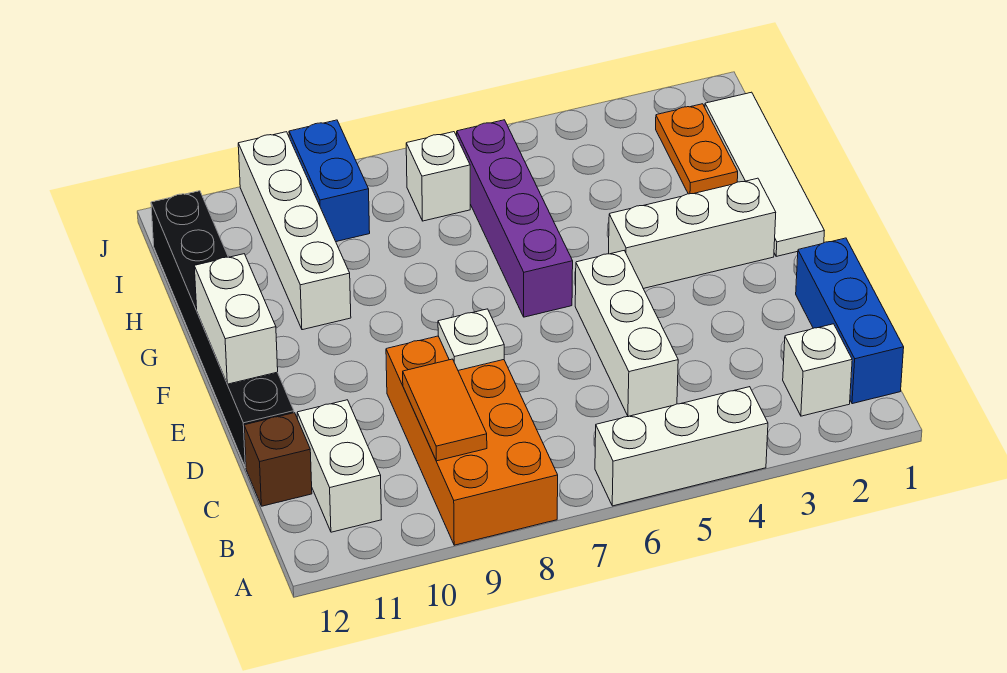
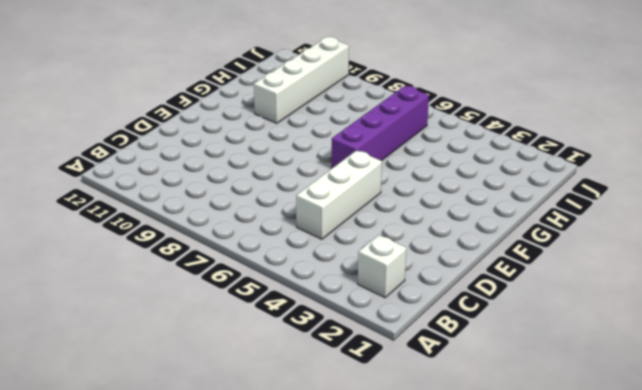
none -> white brick A4:A6 level 1
none -> orange brick A8:D9 level 1
none -> blue brick B1:D1 level 1

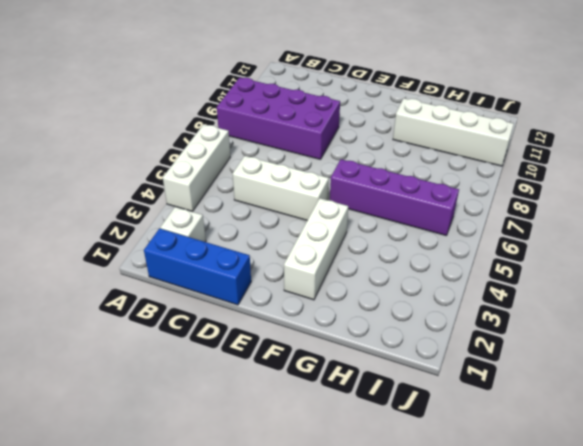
purple brick A8:D9 level 1 -> orange brick A8:D9 level 1
none -> white brick B11:C11 level 1
none -> brown brick C12 level 1
none -> black brick D12:I12 level 1

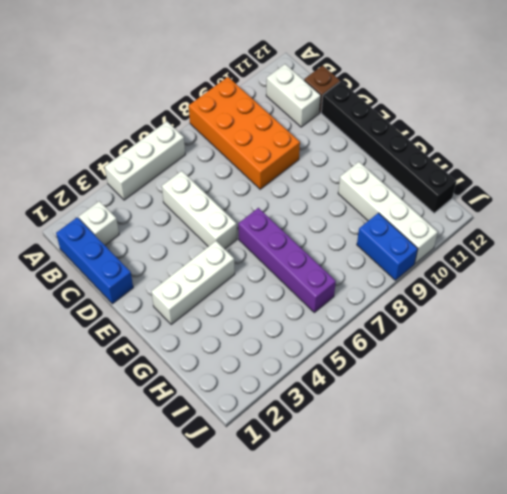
none -> white tile F1:I1 level 1
none -> orange plate H2:I2 level 1
none -> white brick I7 level 1

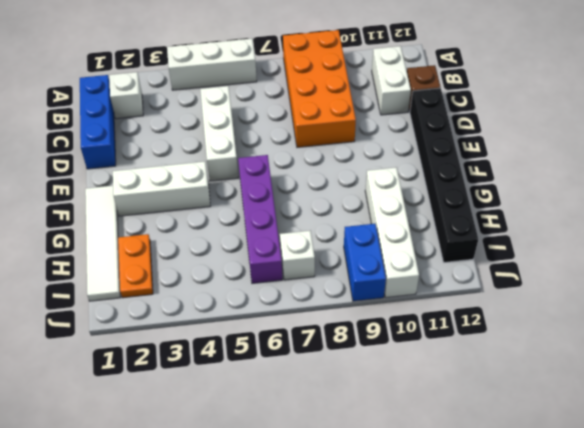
none -> orange tile B9:C9 level 2
none -> white plate D8 level 2
none -> white brick E12:F12 level 2

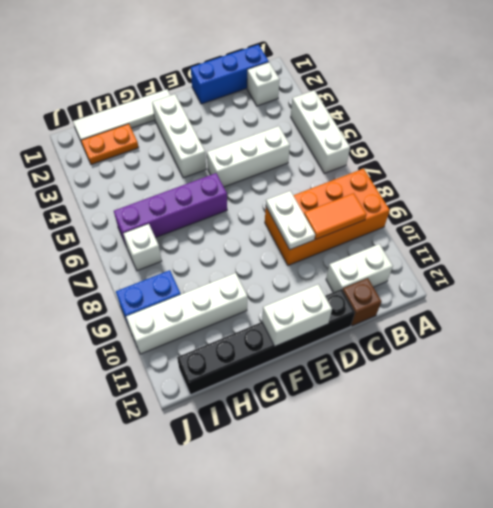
white plate D8:D9 level 2 -> white plate D8 level 2

